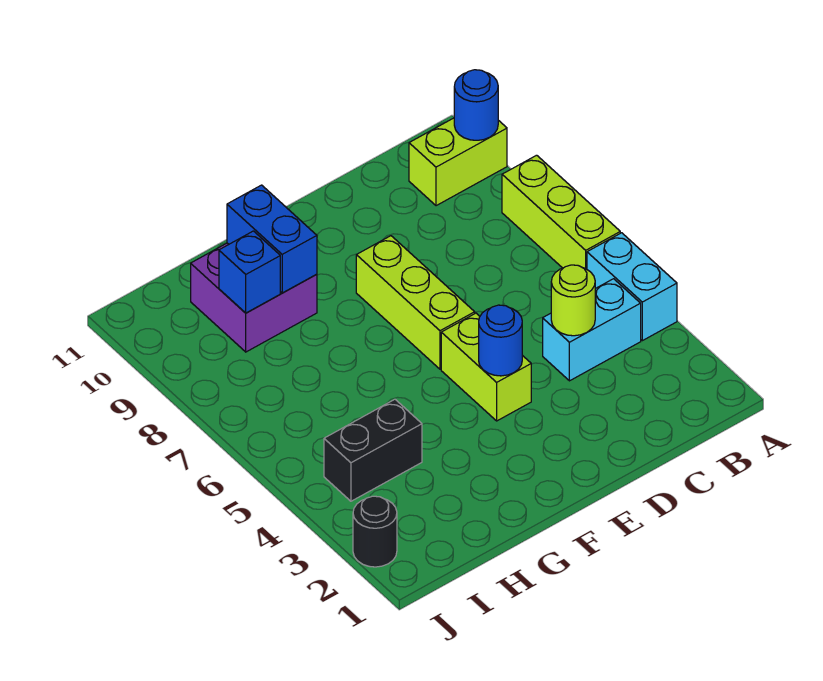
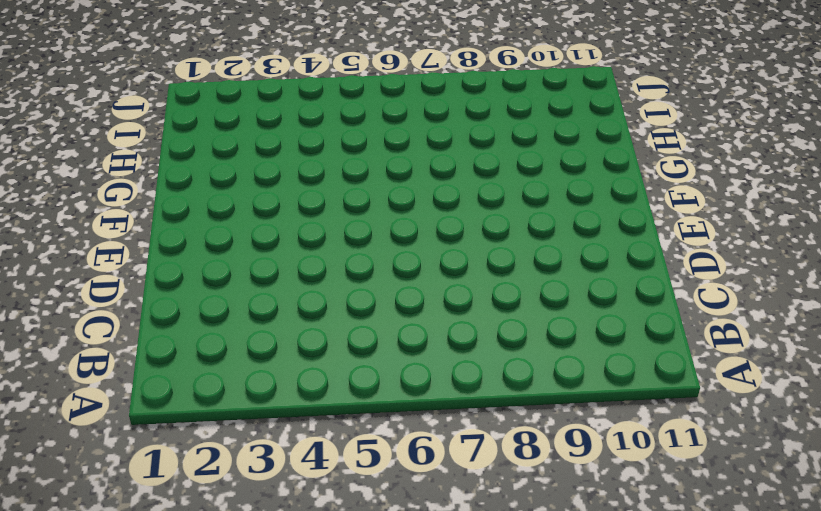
none -> cyan brick A4:A5 level 1
none -> lime brick A6:A8 level 1
none -> lime brick A10:B10 level 1

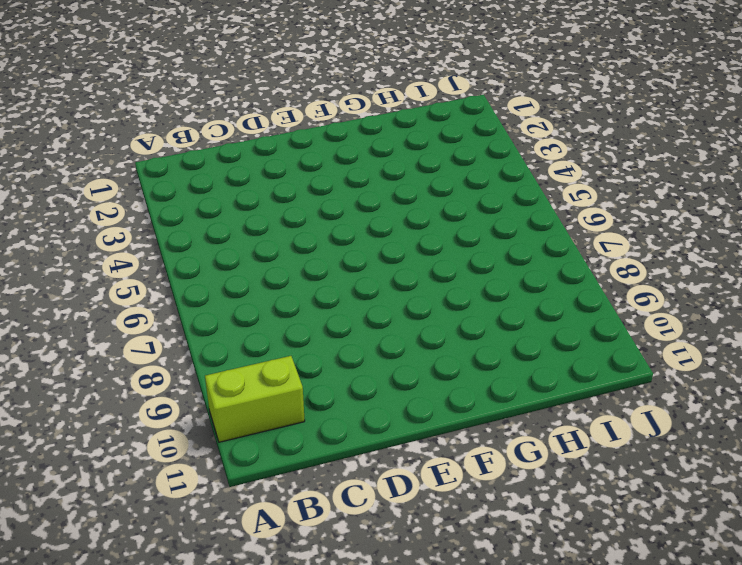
none -> cyan brick A4:A5 level 1
none -> lime brick A6:A8 level 1
none -> cyan brick B4:C4 level 1

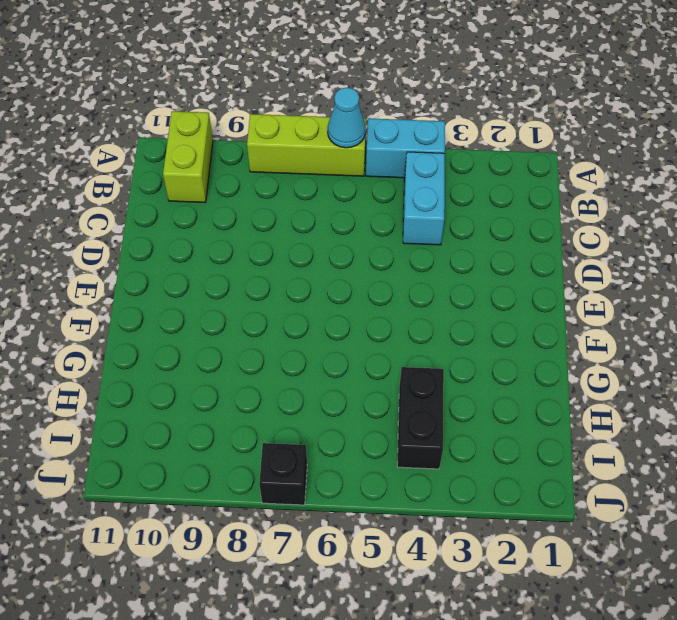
cyan cone A6 level 2 -> none
black brick J7 level 1 -> none
none -> lime brick E4:E5 level 1
none -> lime brick E6:E8 level 1
none -> purple brick G9:H10 level 1

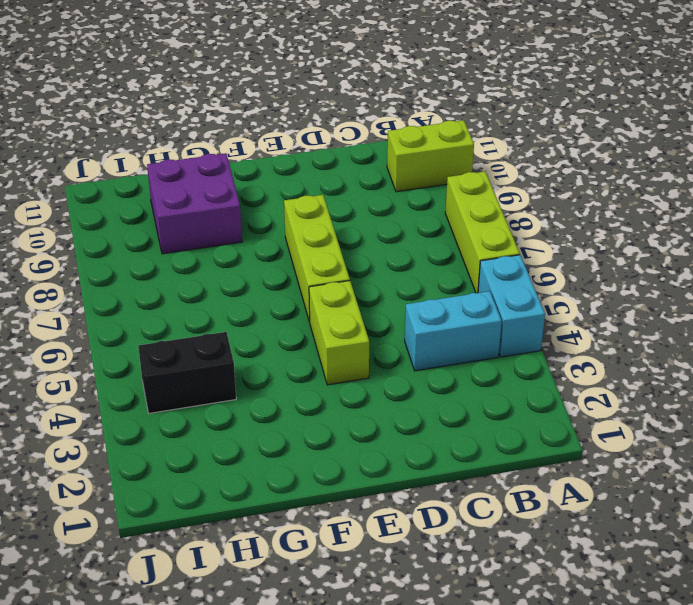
none -> black round brick J2 level 1
none -> blue round brick A10 level 2
none -> lime round brick C4 level 2

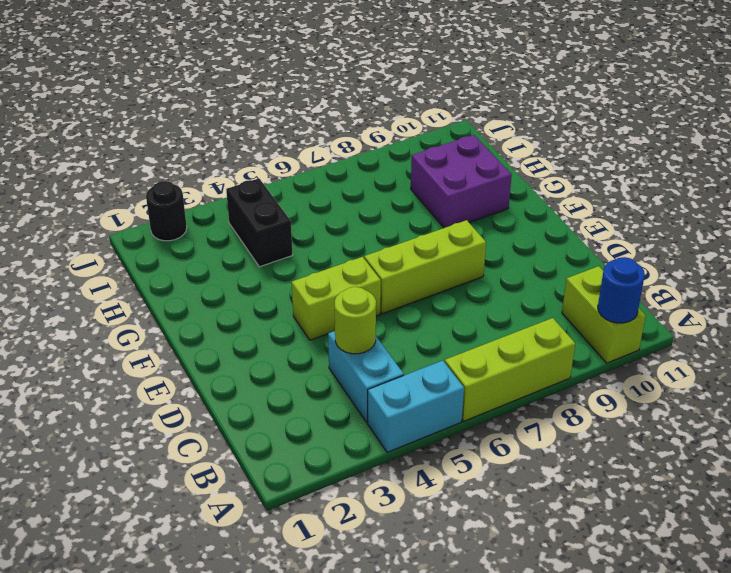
none -> blue round brick E4 level 2
none -> blue brick G9:G10 level 2
none -> blue brick H9 level 2

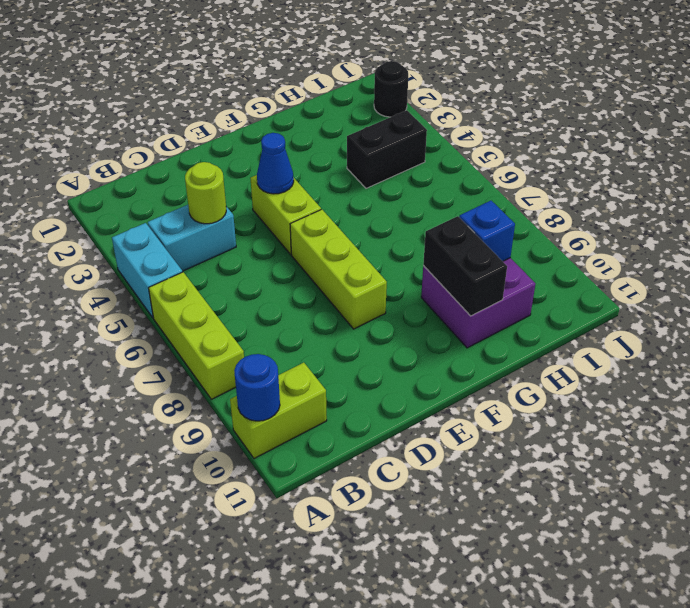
blue cone E4 level 2 -> blue round brick E4 level 2
black brick G9:G10 level 2 -> blue brick G9:G10 level 2

